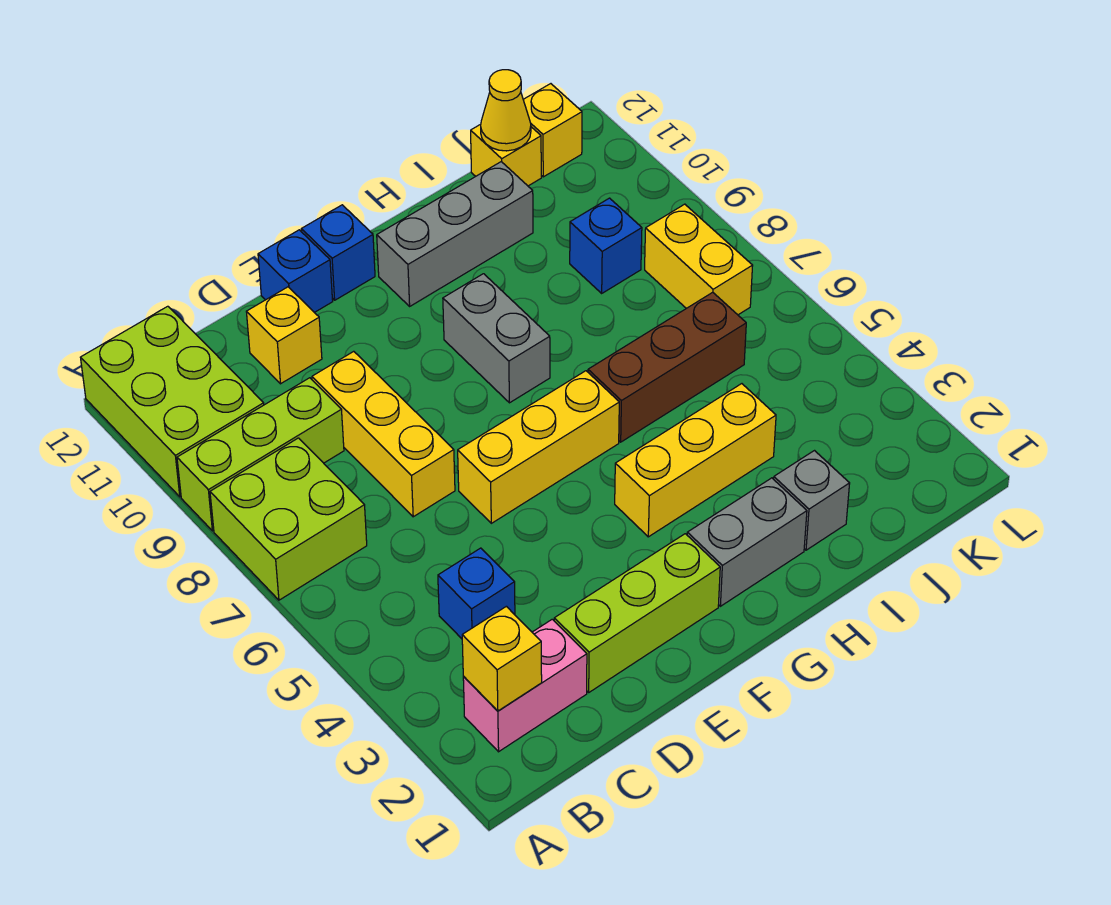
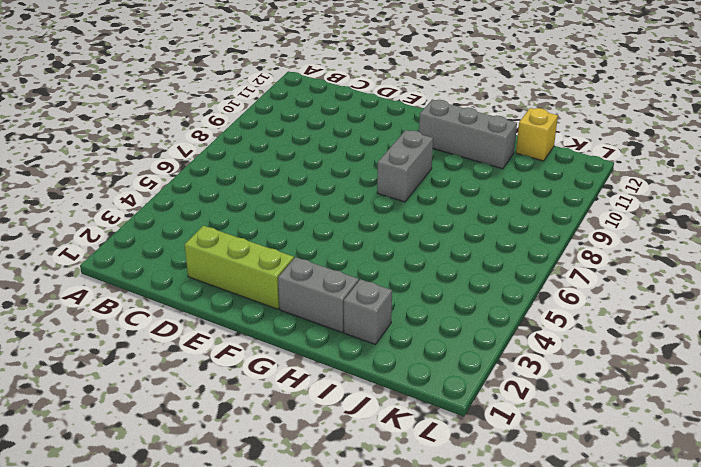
none -> lime brick A7:B8 level 1
none -> lime brick A9:C9 level 1
none -> lime brick A10:B12 level 1

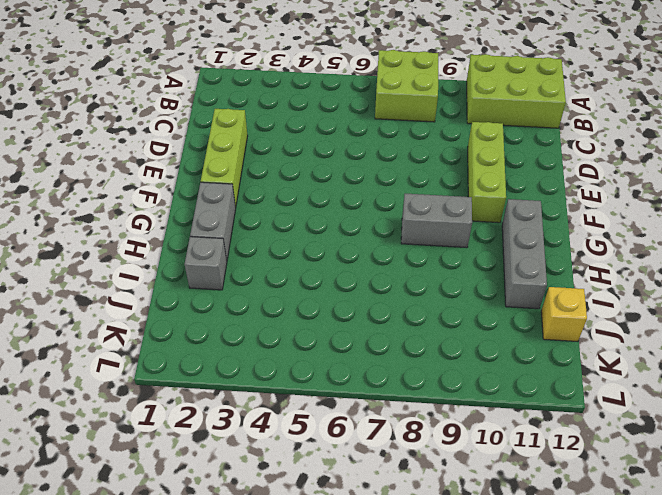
lime brick D10:F10 level 1 -> lime brick A9:C9 level 1
none -> pink brick B2:C2 level 1
none -> blue brick C4 level 1
none -> yellow brick D7:D9 level 1

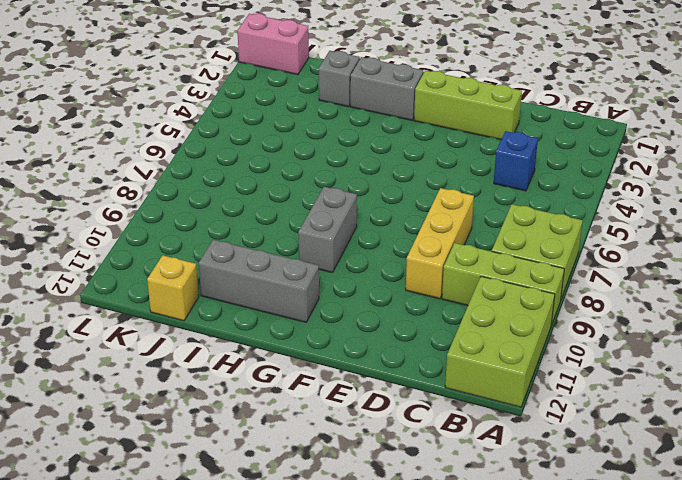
pink brick K1:L1 level 1 -> pink brick B2:C2 level 1
none -> yellow brick D11 level 1
none -> yellow brick E6:G6 level 1
none -> blue brick E12 level 1

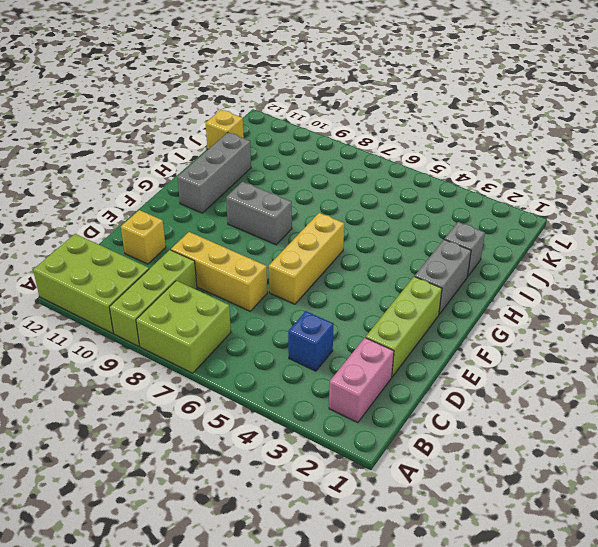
none -> blue brick E12 level 1
none -> blue brick F12 level 1
none -> yellow brick G4:I4 level 1

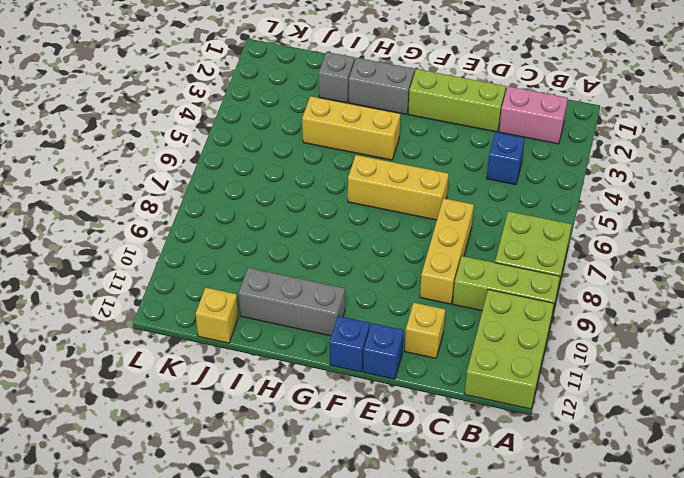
none -> grey brick G8:G9 level 1
none -> brown brick H6:J6 level 1
none -> blue brick J9 level 1

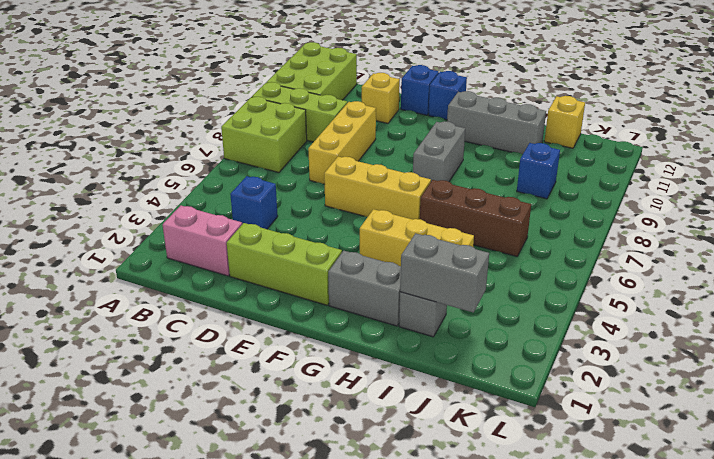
grey brick I2:J2 level 2 -> none
none -> yellow brick K7:K8 level 1
none -> yellow brick K12 level 1
none -> yellow brick B2 level 2

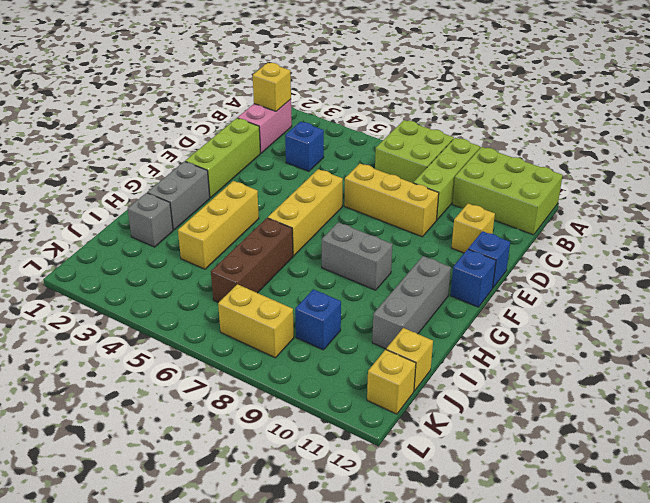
none -> yellow cone J12 level 2

